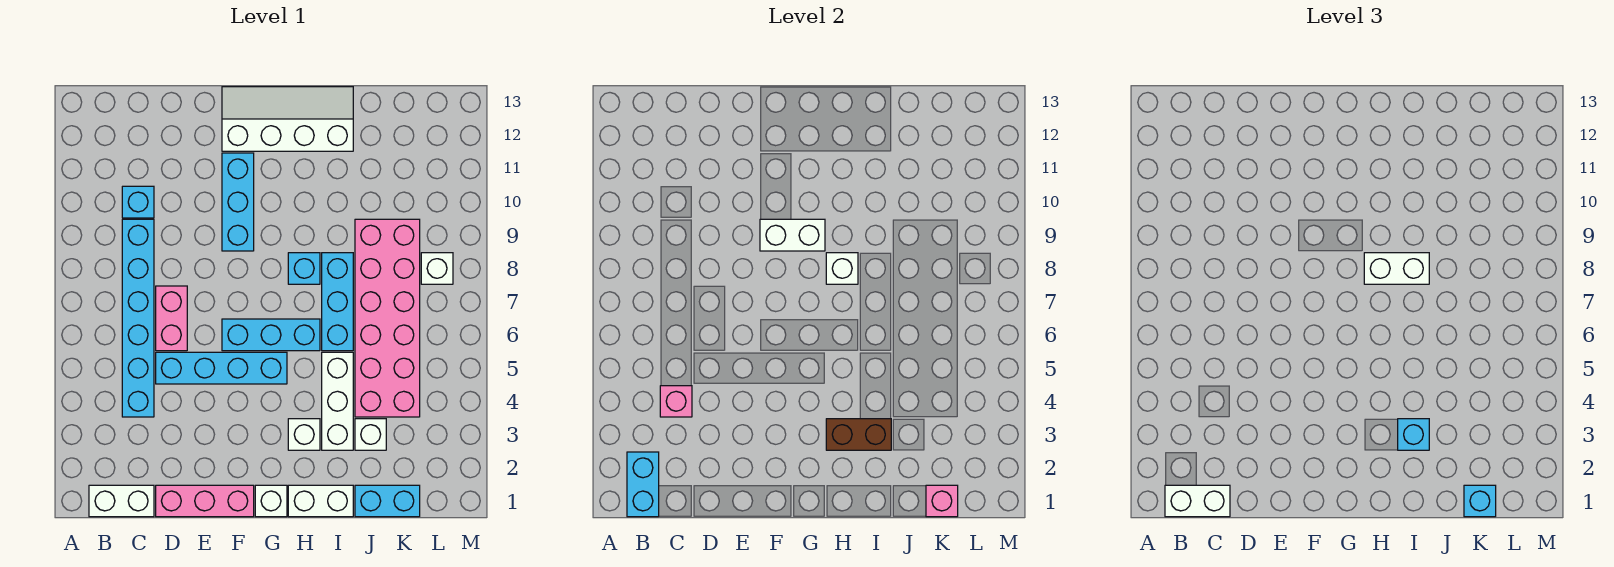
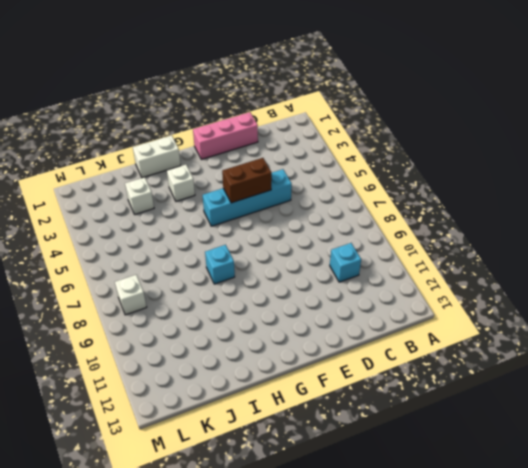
brown brick E5:F5 level 2 -> brown brick H3:I3 level 2
none -> white brick B1:C1 level 1
none -> cyan brick C4:C9 level 1
none -> pink brick D6:D7 level 1

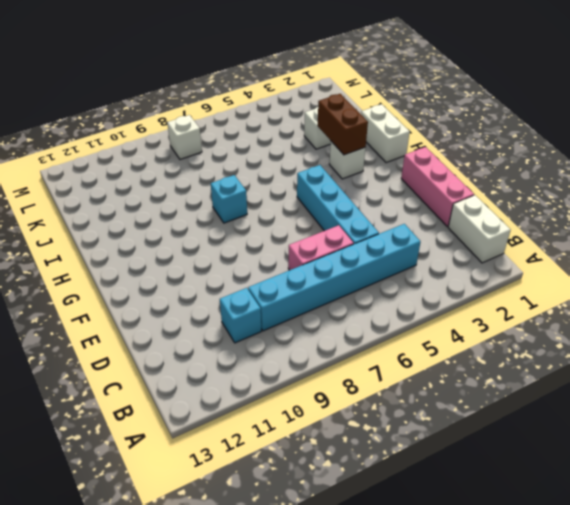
none -> cyan brick F6:H6 level 1
none -> cyan brick F9:F11 level 1
none -> white slope F12:I13 level 1 top 12

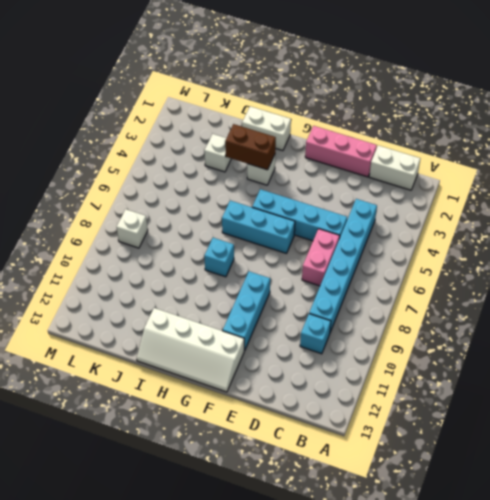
none -> white brick G1 level 1
none -> white brick I3:I5 level 1
none -> cyan brick I6:I8 level 1

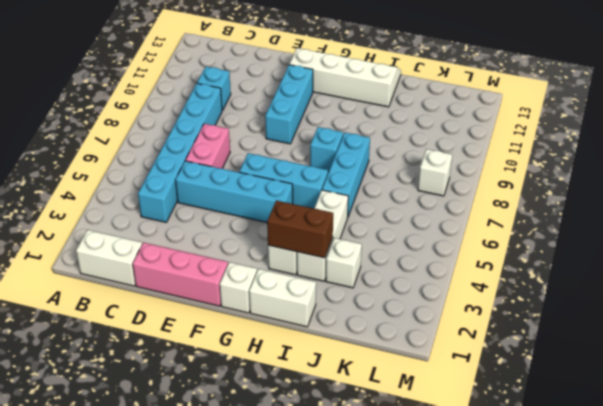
none -> cyan brick J1:K1 level 1
none -> pink brick J4:K9 level 1
none -> cyan brick B1:B2 level 2

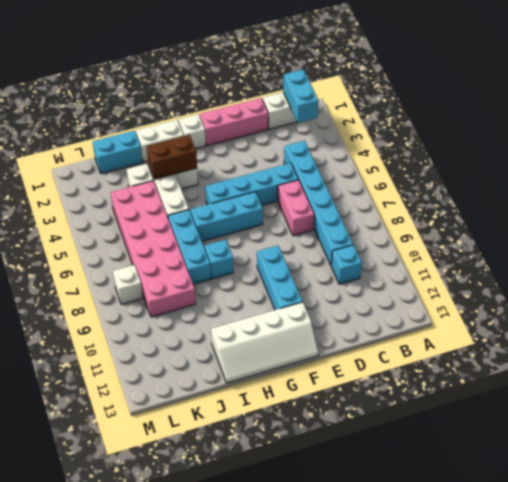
none -> pink brick C4 level 2
none -> white brick F9:G9 level 2
none -> white brick H8 level 2

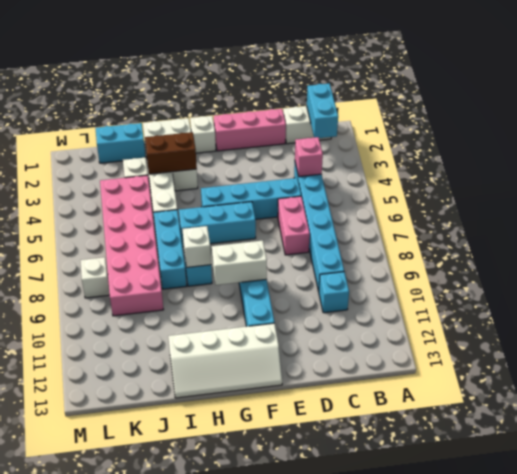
none -> pink brick K1 level 2
none -> white brick B1:C1 level 3
none -> white brick H8:I8 level 3

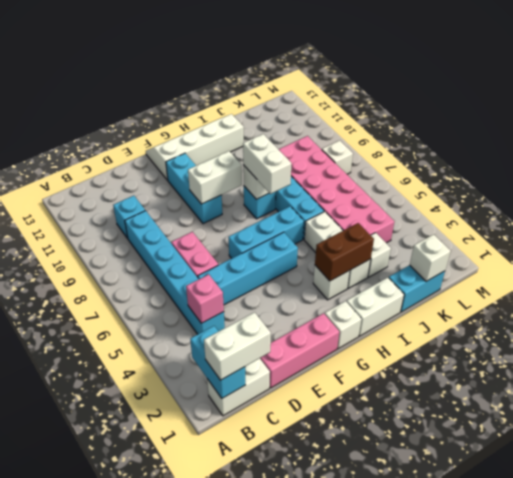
white brick H7:H8 level 3 -> white brick H8:I8 level 3
white brick K1 level 2 -> pink brick K1 level 2
none -> cyan brick I3 level 3
none -> cyan brick K1 level 3

